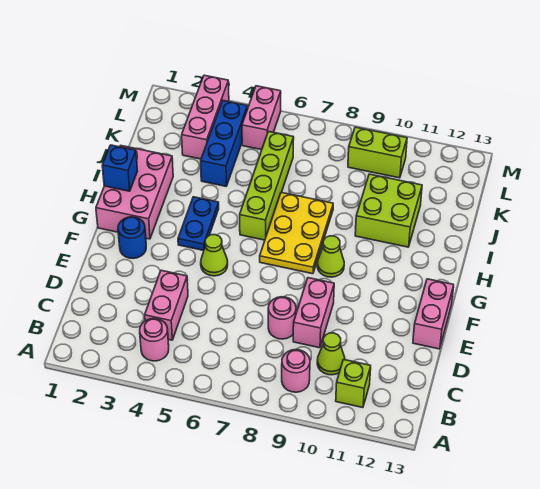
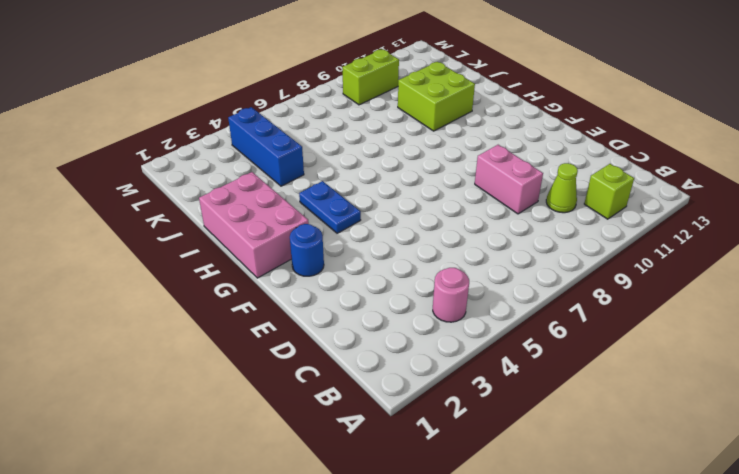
none -> pink round brick B9 level 1
none -> pink brick C4:D4 level 1
none -> pink round brick D8 level 1

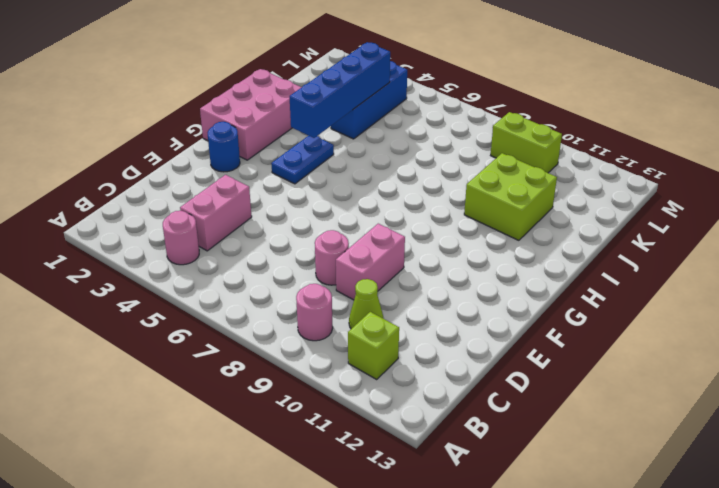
blue brick H4:K4 level 2 -> none
none -> pink brick E13:F13 level 1
none -> lime cone F5 level 1
none -> yellow plate G7:I8 level 1

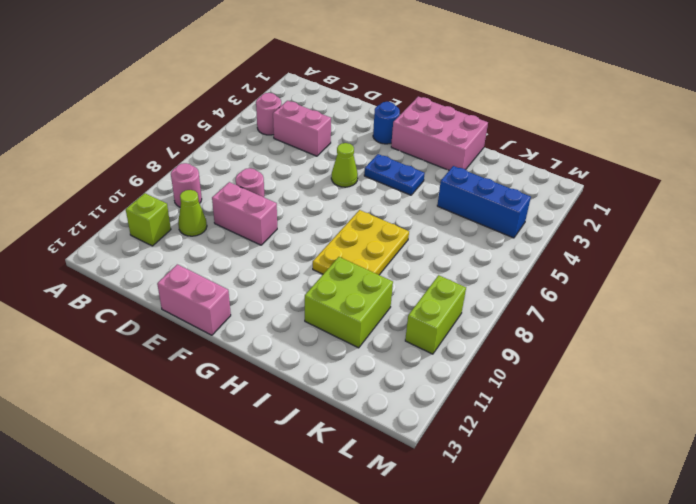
yellow plate H7:I9 level 1 -> yellow plate G7:I8 level 1
none -> lime cone G9 level 1
none -> lime brick H6:K6 level 1
none -> pink brick K3:M3 level 1

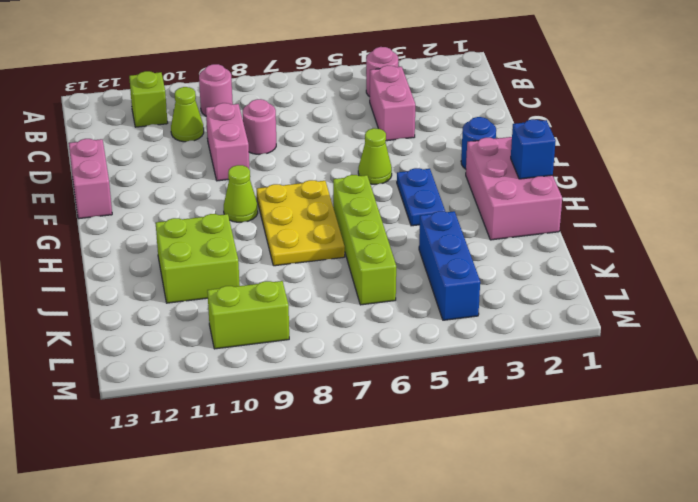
none -> pink brick K3:M3 level 1
none -> pink brick L5:M5 level 1

